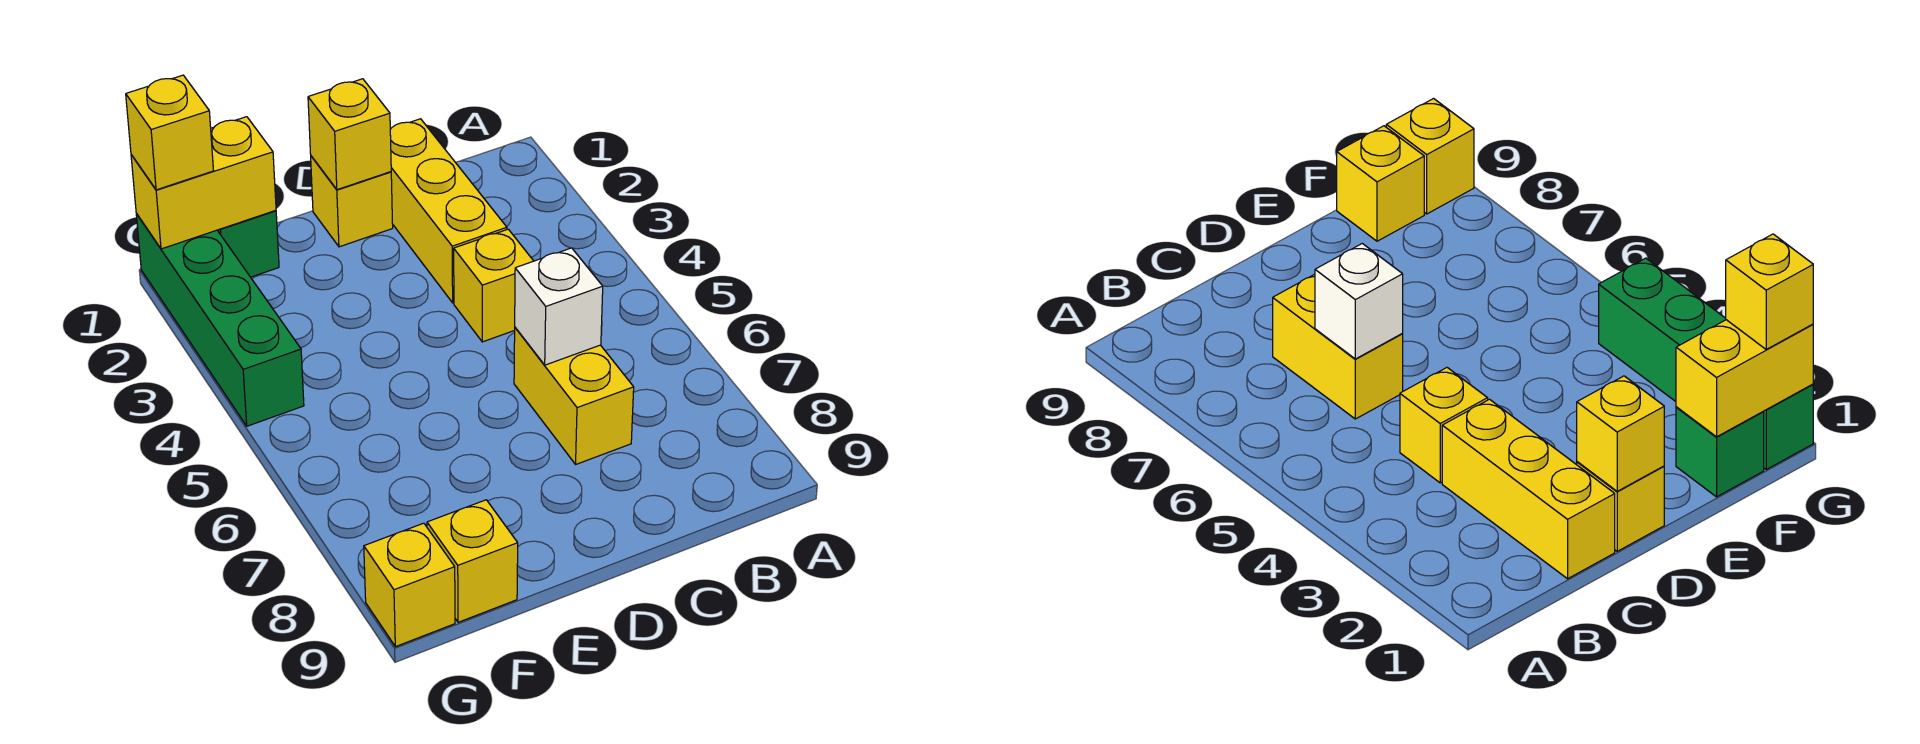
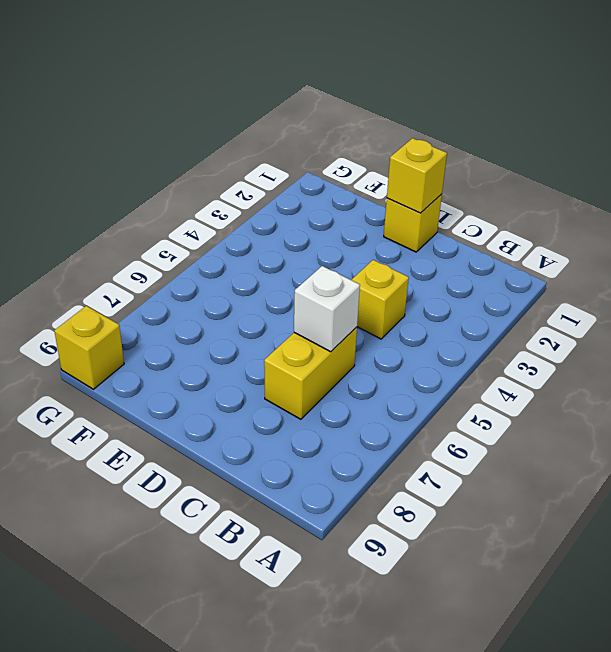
none -> yellow brick C1:C3 level 1
none -> green brick F1 level 1
none -> yellow brick F9 level 1

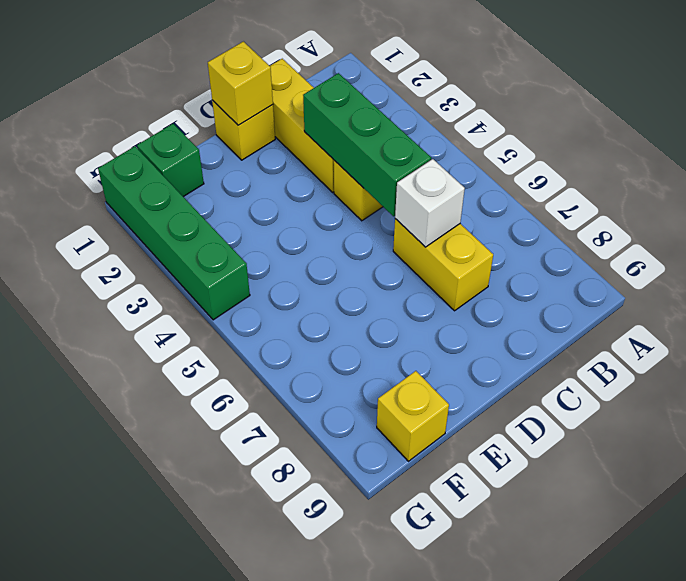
green brick C3:C5 level 2 -> none
none -> yellow brick G9 level 1
none -> yellow brick F1:G1 level 2
none -> yellow brick G1 level 3

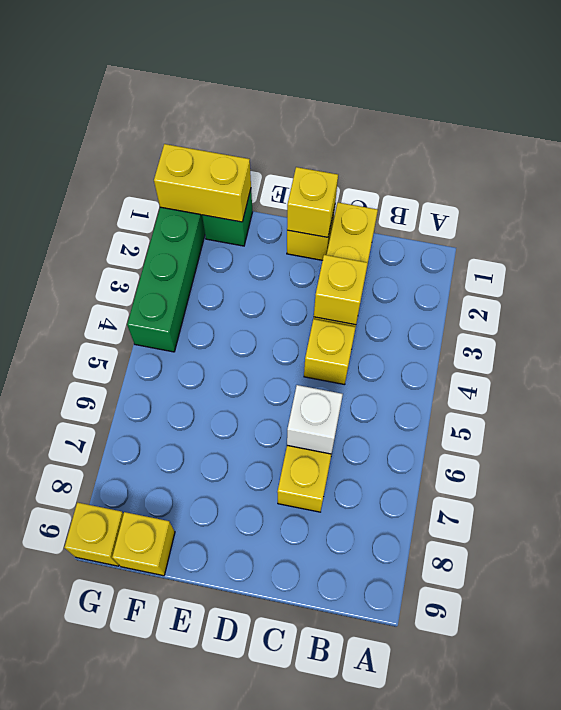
yellow brick C3 level 2 -> yellow brick G1 level 3

